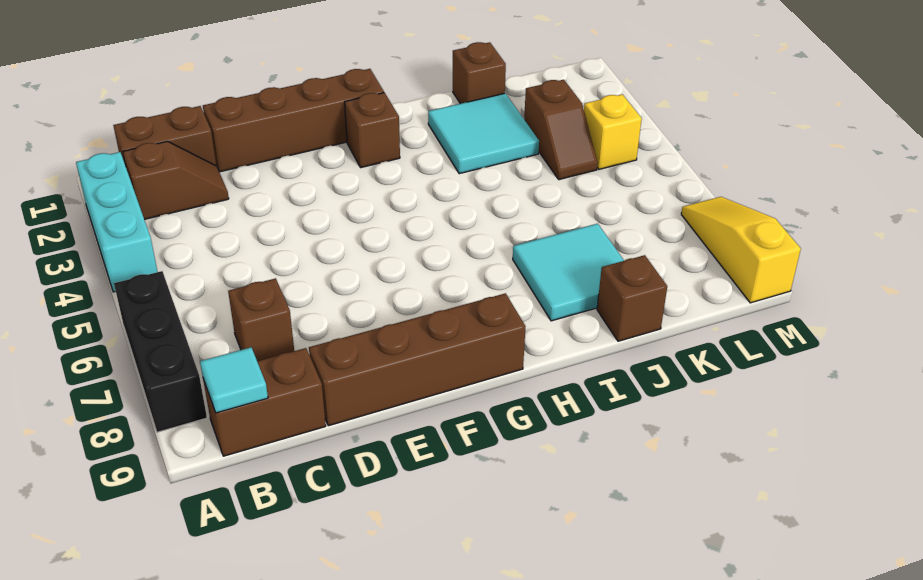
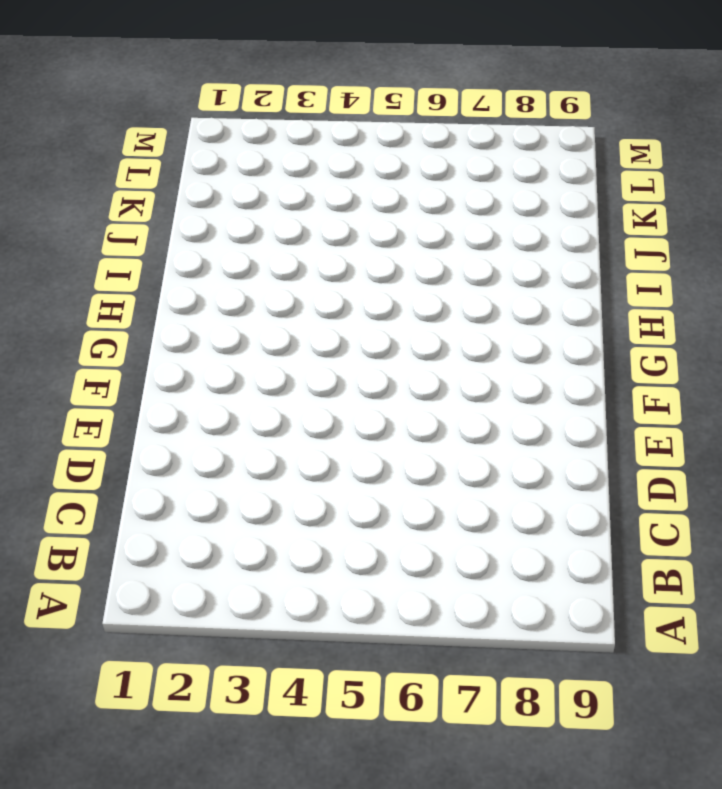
none -> cyan brick A2:A4 level 1
none -> black brick A6:A8 level 1
none -> brown brick B1:C1 level 1

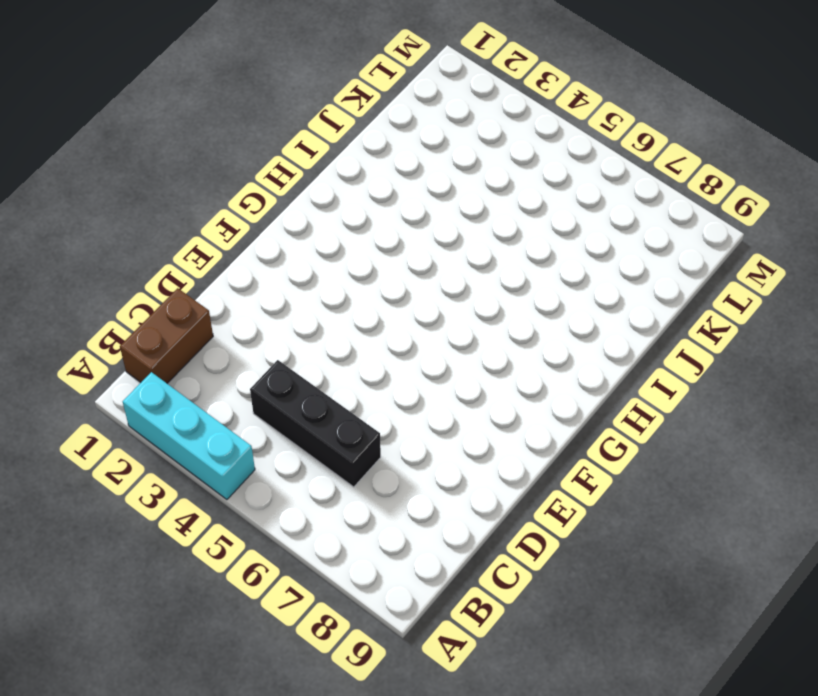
black brick C4:C6 level 1 -> black brick A6:A8 level 1
none -> brown slope B2:C2 level 1 top B
none -> brown brick B9:C9 level 1
none -> brown brick C7 level 1

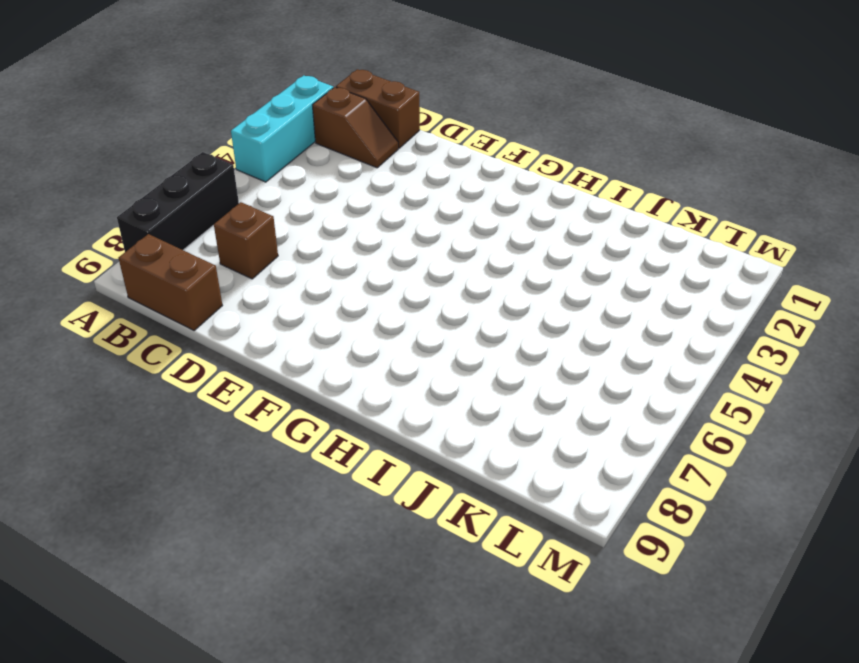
none -> brown brick D1:G1 level 1
none -> brown brick D9:G9 level 1
none -> brown brick G2 level 1

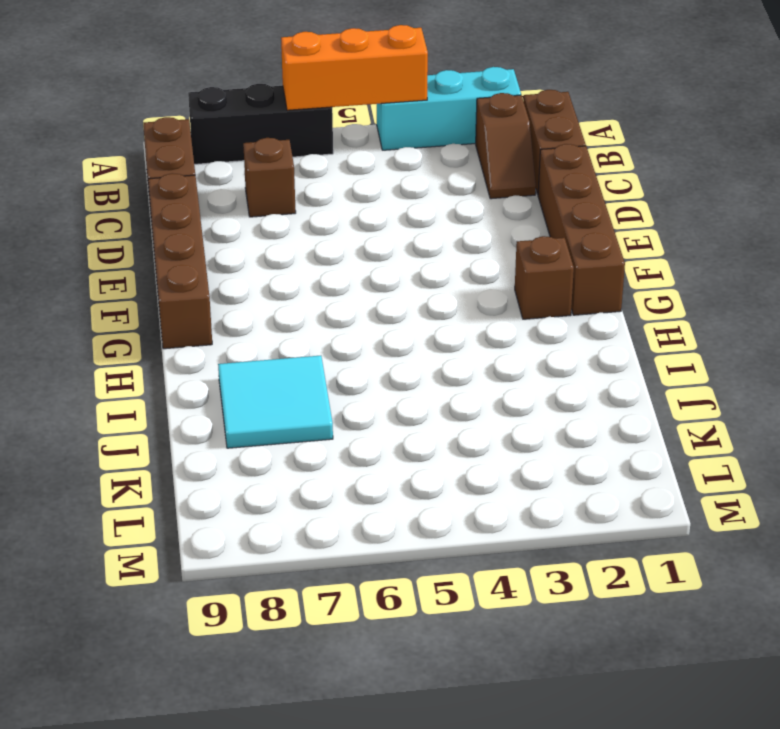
orange brick A4:A6 level 2 -> none
none -> cyan tile I2:J3 level 1
none -> brown brick J1 level 1
none -> brown brick J9 level 1

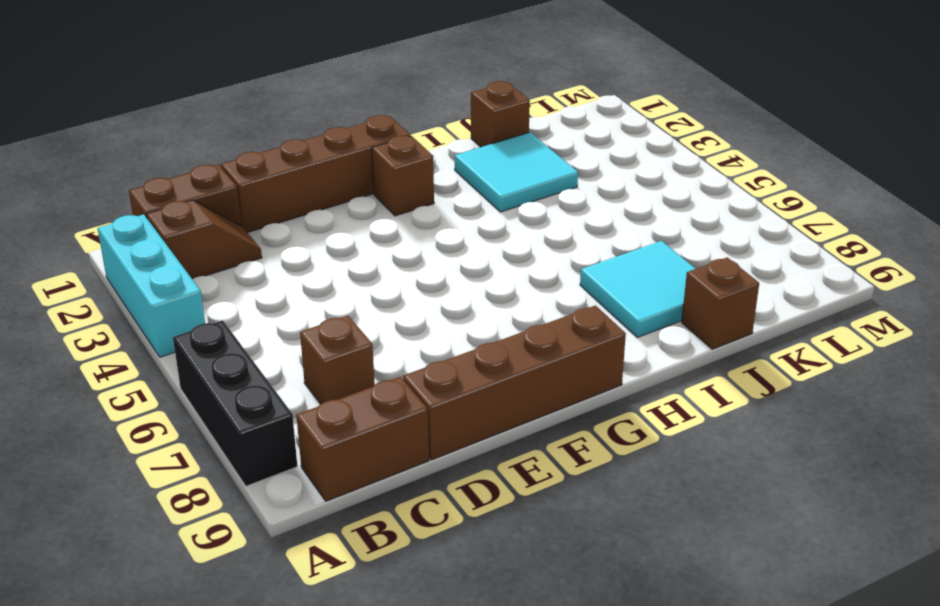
none -> brown slope K3:K4 level 1 top 3
none -> yellow brick L4 level 1
none -> yellow slope M7:M9 level 1 top 9

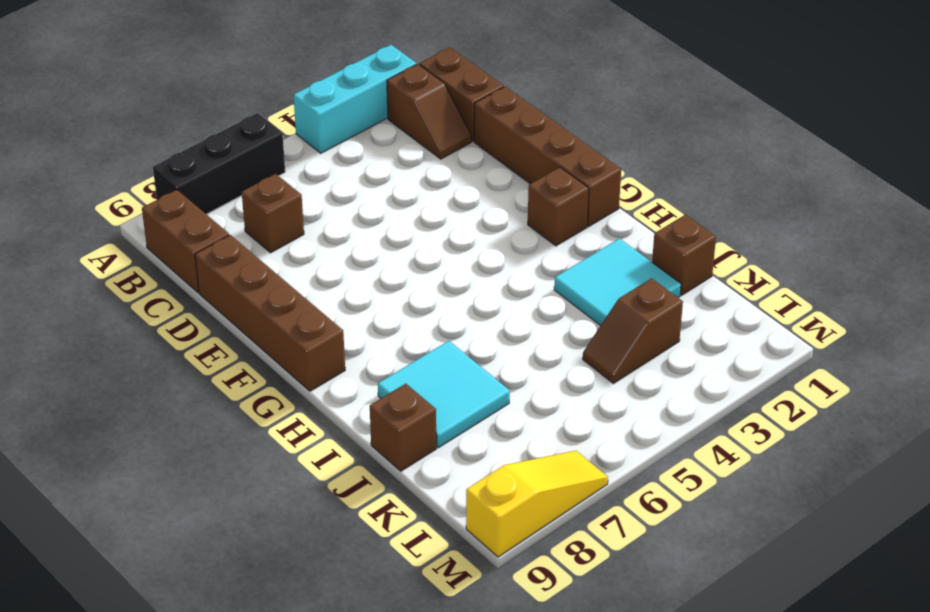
none -> yellow brick L4 level 1
none -> cyan tile B9 level 2

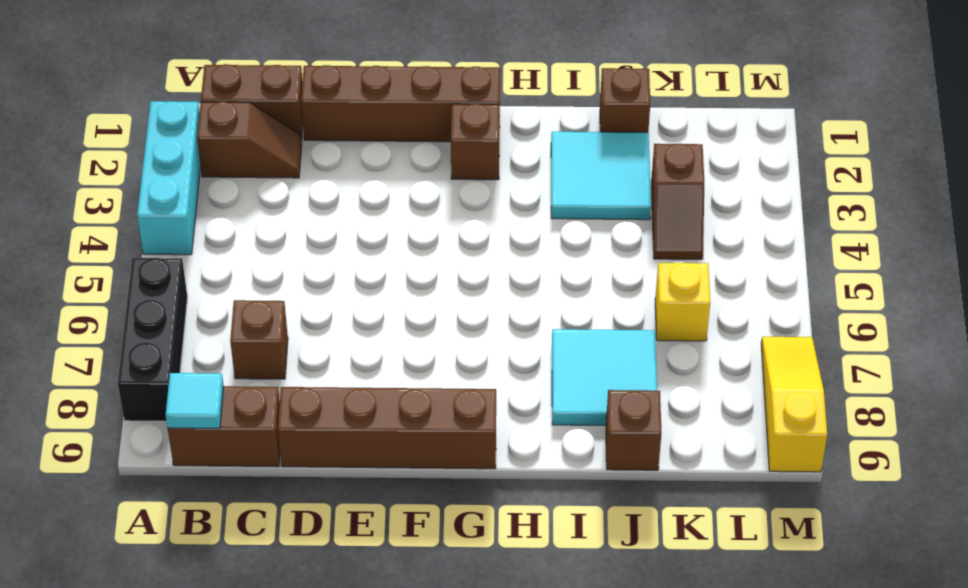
yellow brick K6 level 1 -> yellow brick L4 level 1

